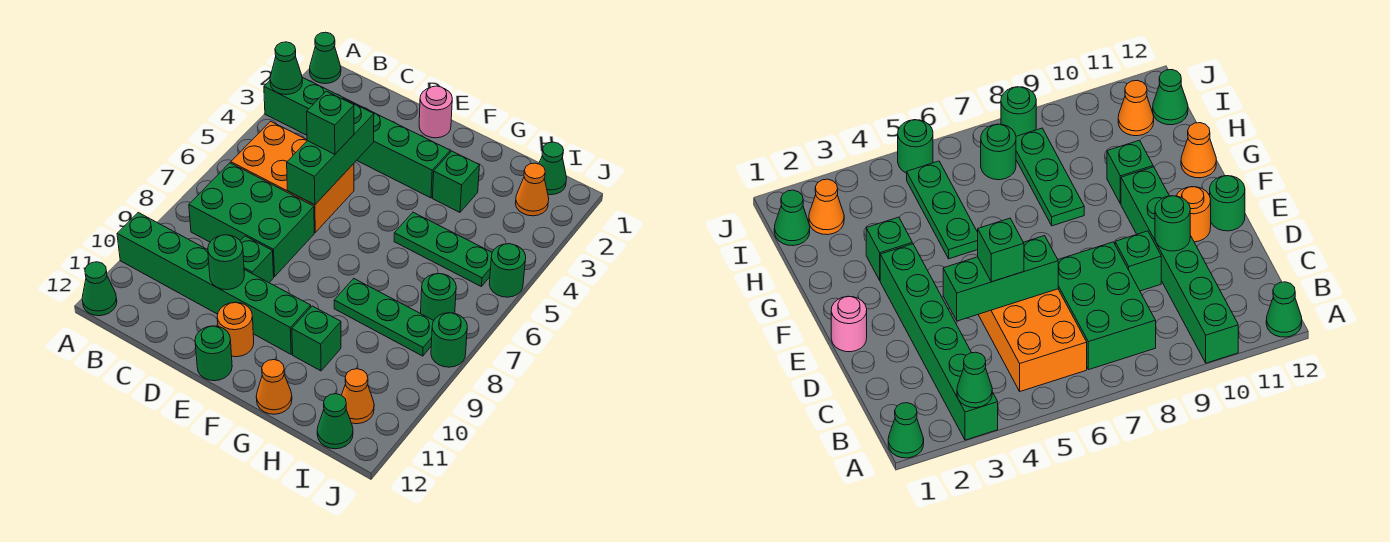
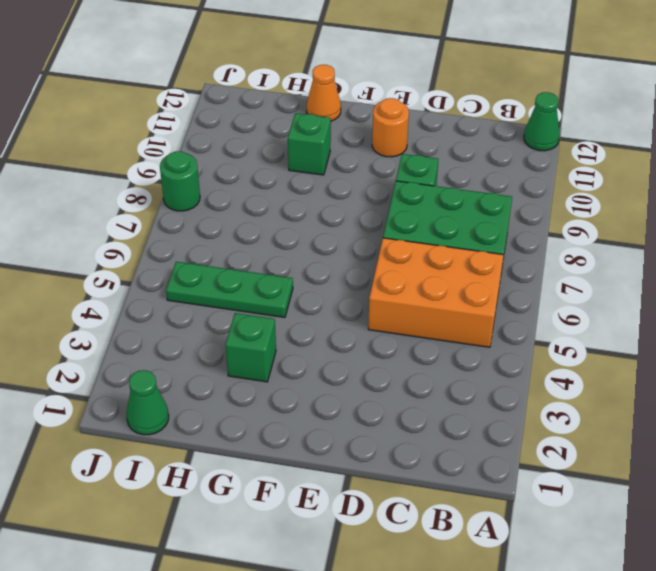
none -> green cone A1 level 1
none -> green brick A3:F3 level 1
none -> green brick A10:F10 level 1

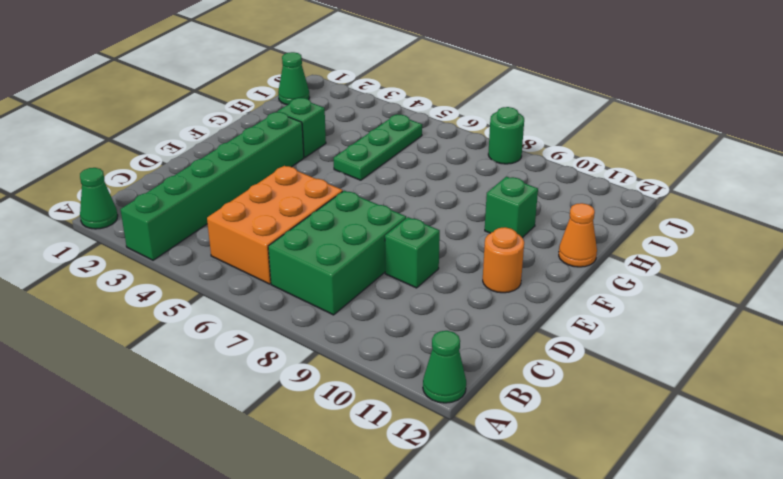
none -> green brick A10:F10 level 1
none -> pink round brick E1 level 1
none -> green round brick E12 level 1

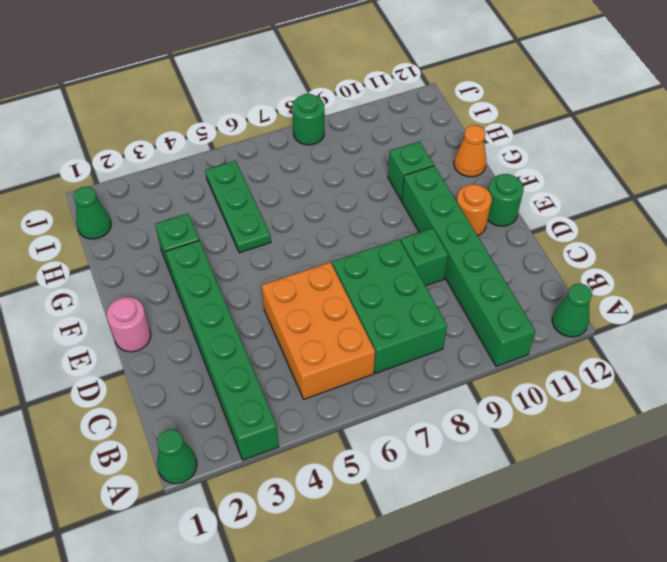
none -> green plate G8:I8 level 1
none -> orange cone I2 level 1
none -> green round brick I7 level 1

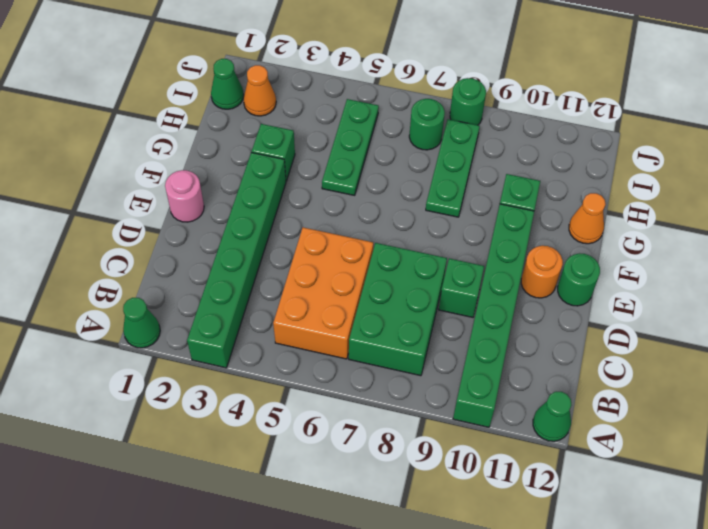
none -> orange cone I11 level 1
none -> green cone I12 level 1
none -> green round brick J5 level 1

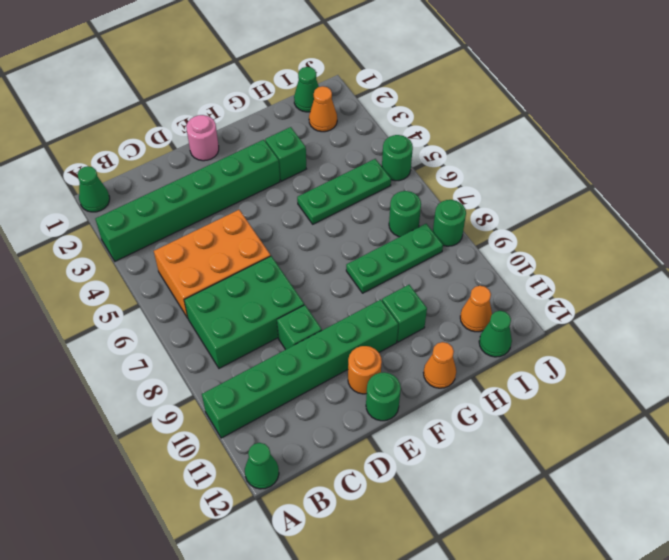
none -> green cone A3 level 2
none -> green brick D4:D6 level 2
none -> green round brick D10 level 2

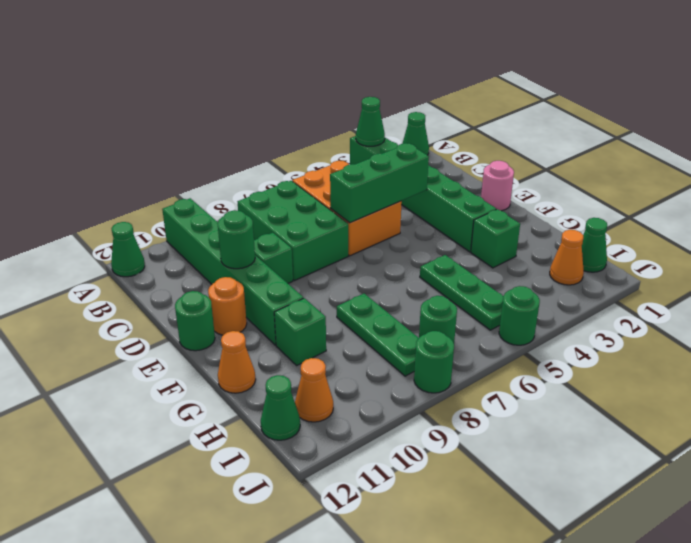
none -> green brick D5 level 3

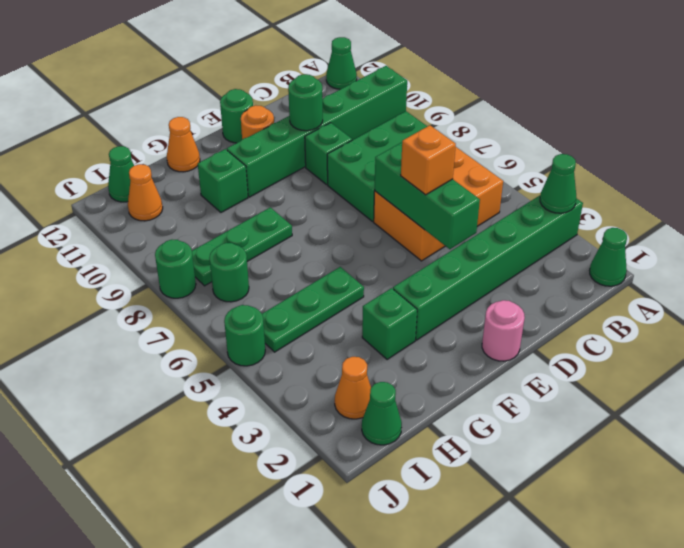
orange brick D5 level 3 -> green brick D5 level 3

